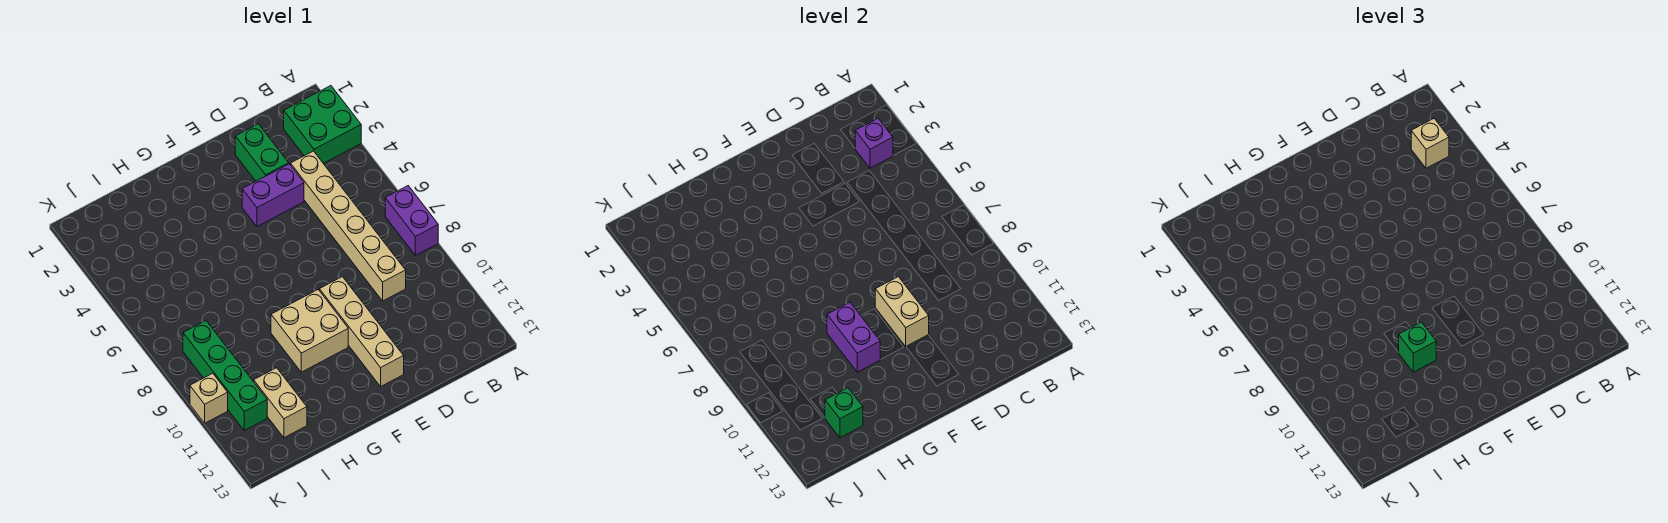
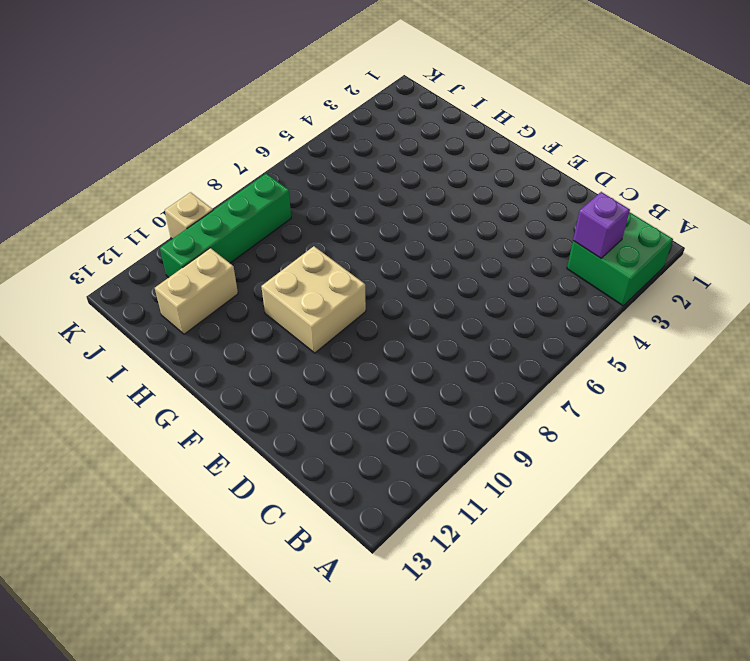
none -> purple brick A7:A8 level 1
none -> tan brick C4:C9 level 1
none -> green brick D2:D3 level 1

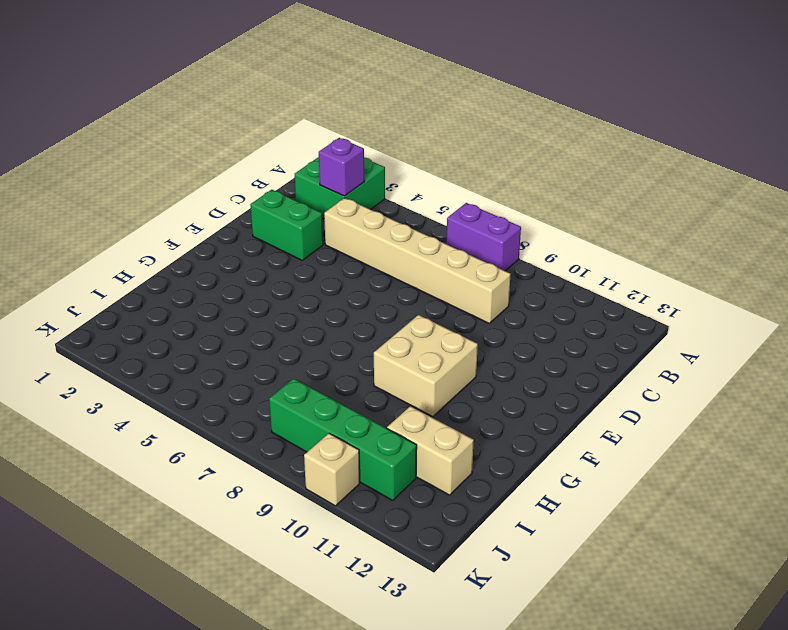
none -> purple brick D4:E4 level 1
none -> tan brick E9:E12 level 1
none -> tan brick E9:E10 level 2

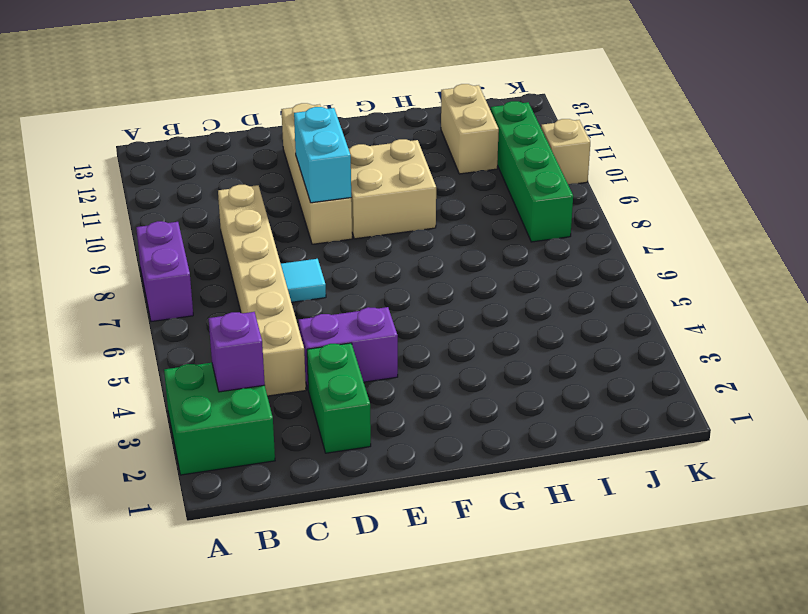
cyan tile D7 level 1 -> none
cyan brick E9:E10 level 2 -> tan brick E9:E10 level 2
none -> purple brick G9:G10 level 2
none -> green brick I12 level 2
none -> tan brick B3 level 3

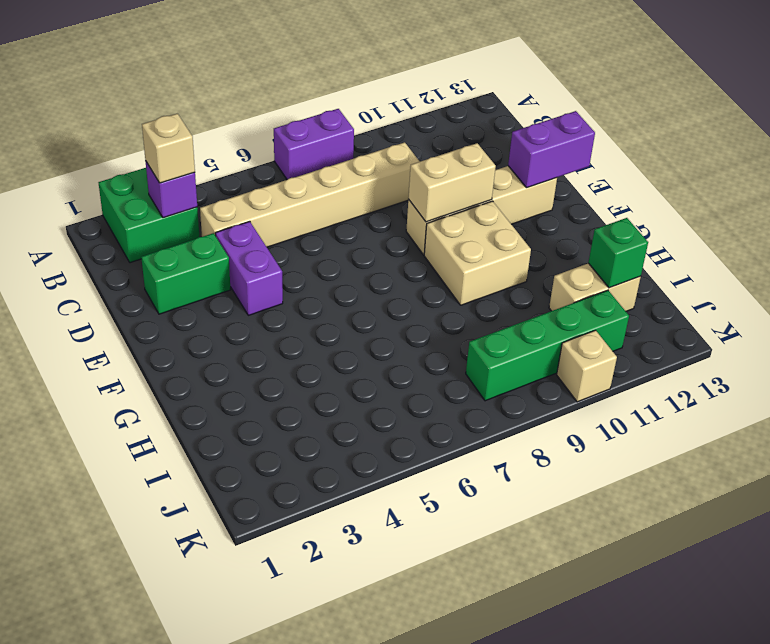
purple brick E12:E13 level 2 -> purple brick G9:G10 level 2
none -> green brick G10 level 3

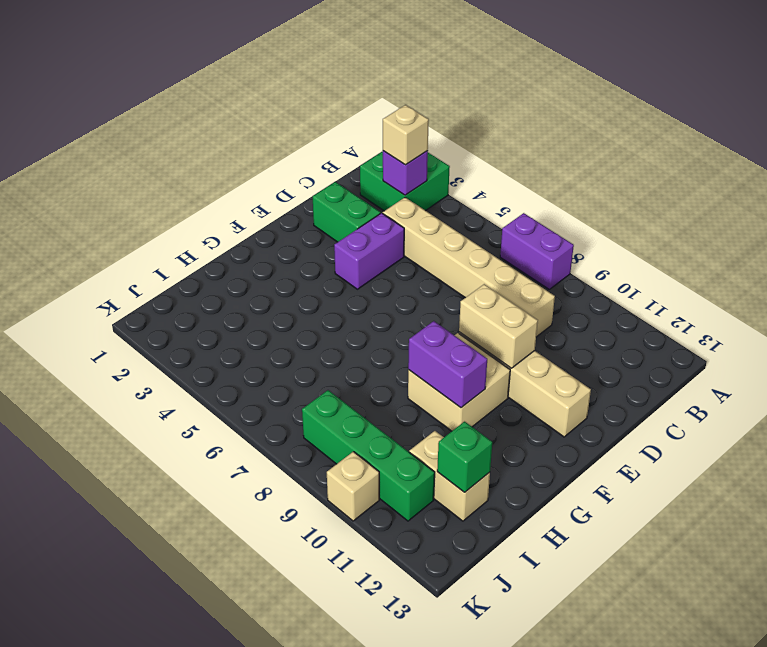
none -> green brick G10 level 3

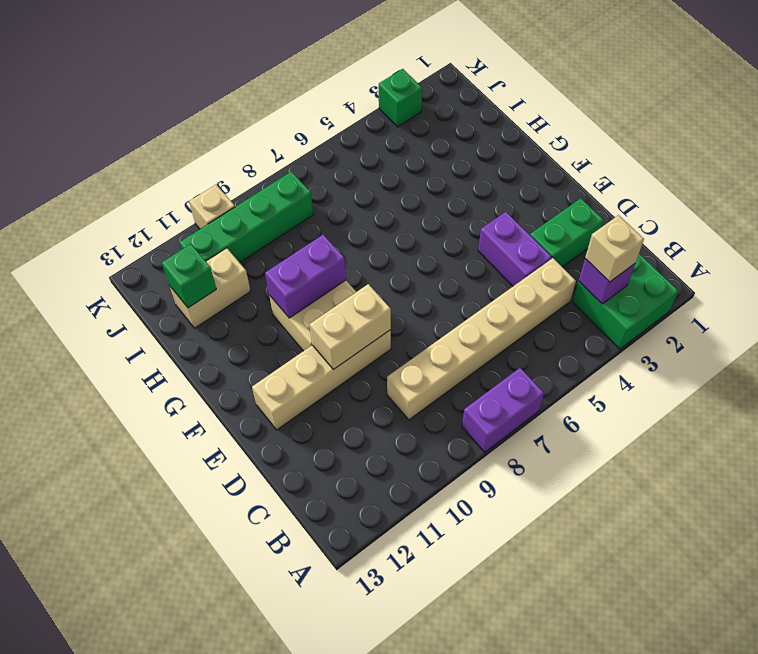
green brick K3 level 1 -> green brick G10 level 3

